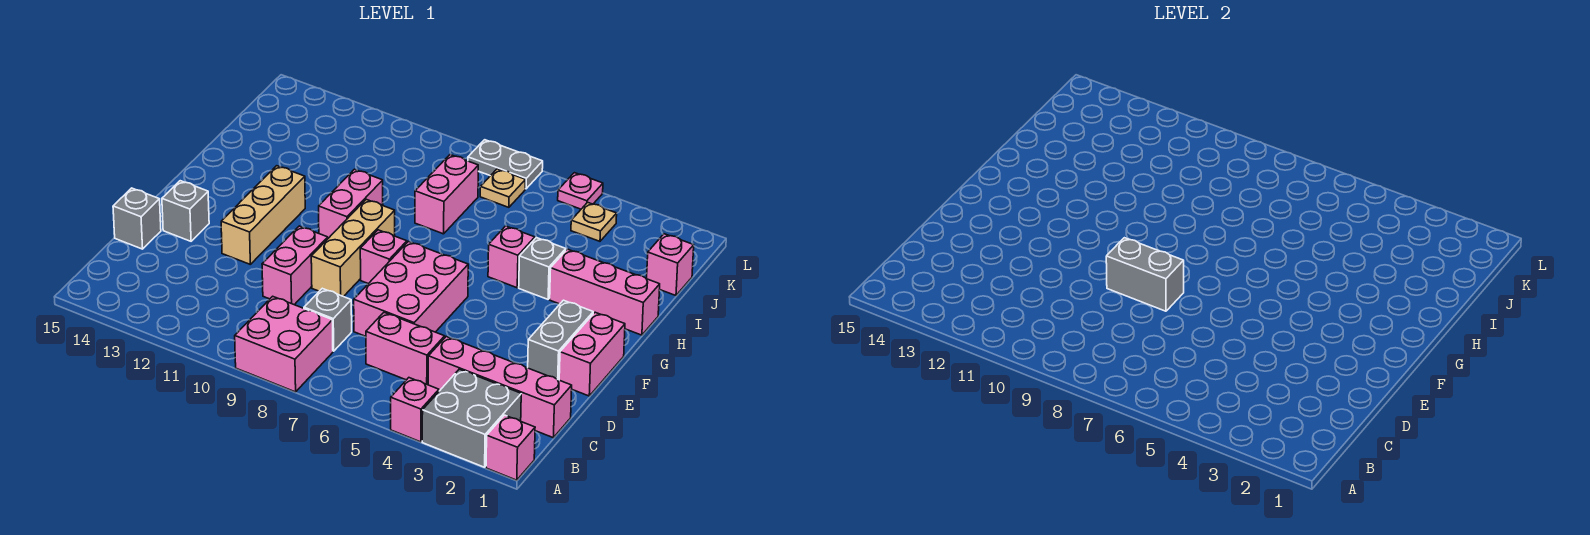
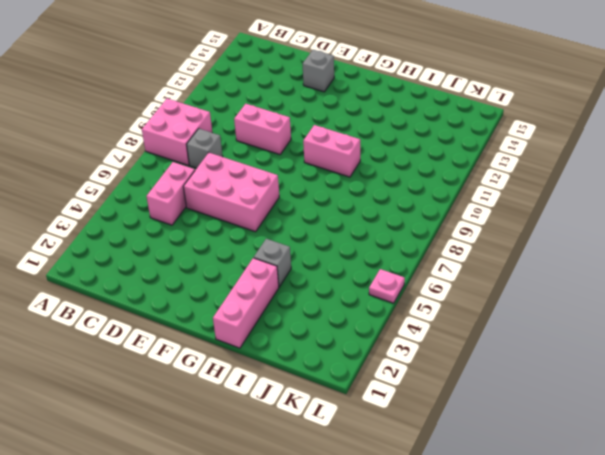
none -> pink brick A1 level 1
none -> grey brick A2:B3 level 1
none -> pink brick A4 level 1

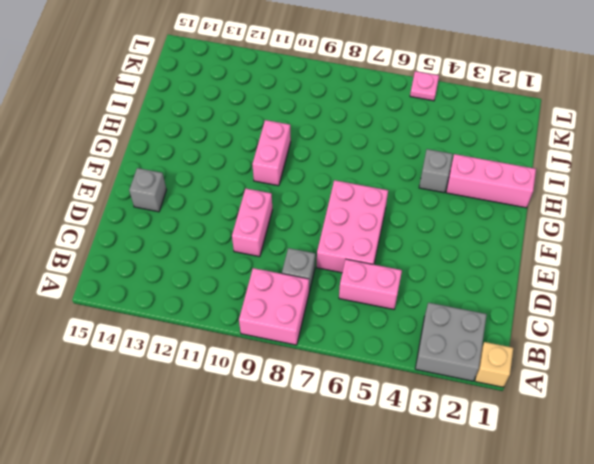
tan brick A1 level 1 -> pink brick A1 level 1
none -> pink brick A4 level 1
none -> pink brick C1:C4 level 1
none -> grey brick D15 level 1

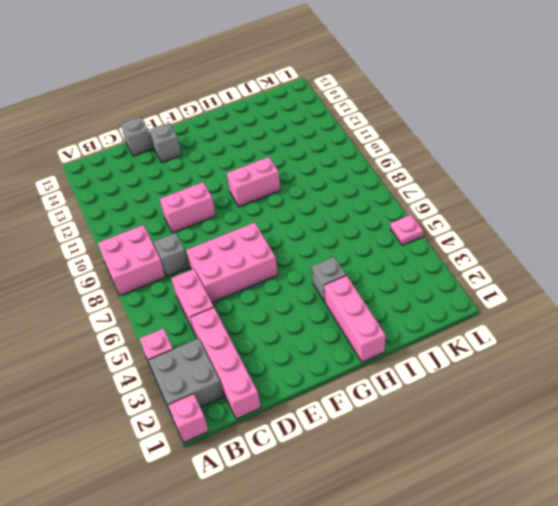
none -> pink brick E1:F1 level 1
none -> grey brick E2:F2 level 1
none -> tan brick E9:G9 level 1

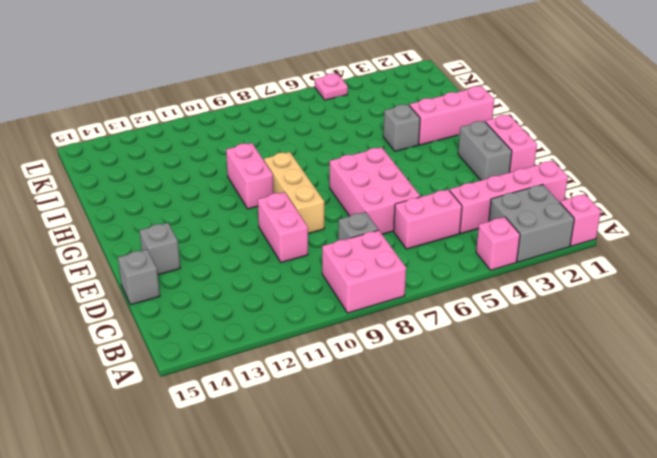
none -> tan brick E12:G12 level 1
none -> pink brick F8 level 1
none -> pink brick H5 level 1

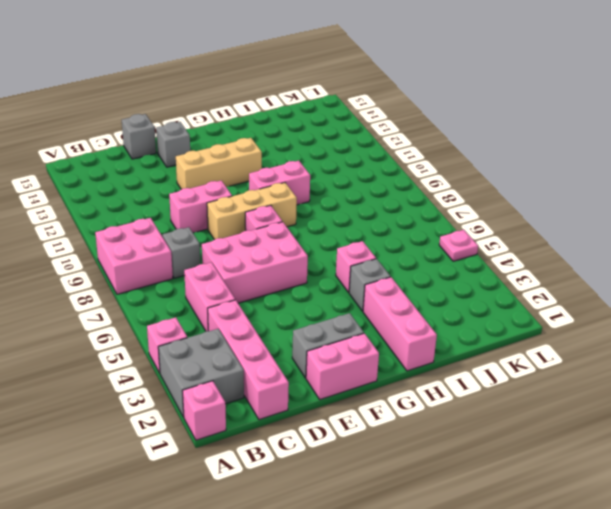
none -> pink brick I8:J8 level 1
none -> pink brick J1 level 1
none -> tan plate K4 level 1

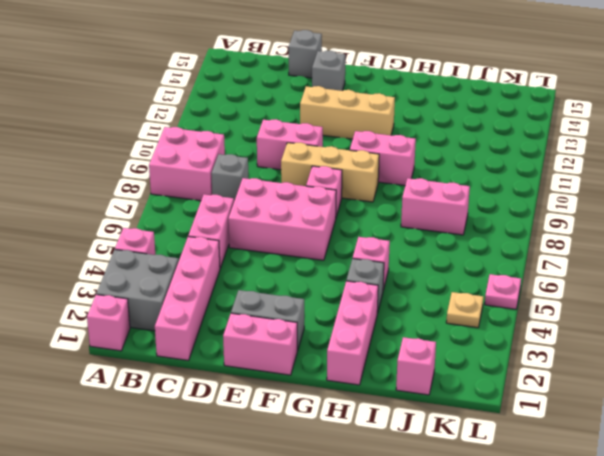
none -> tan plate K7 level 1
none -> grey plate L7:L8 level 1
none -> grey brick E8:E9 level 2

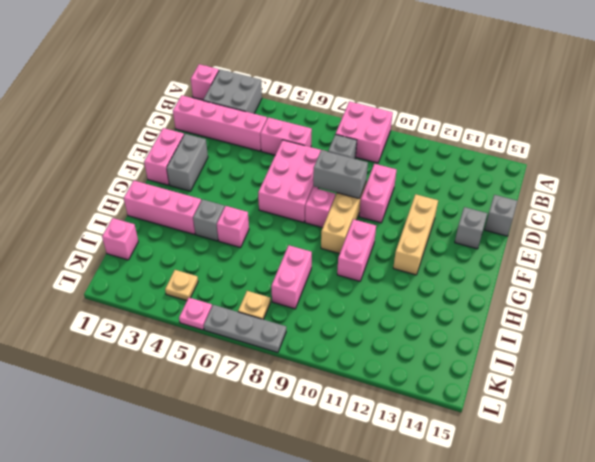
grey plate L6:L8 level 1 -> grey plate L7:L8 level 1
none -> pink brick A4 level 1

